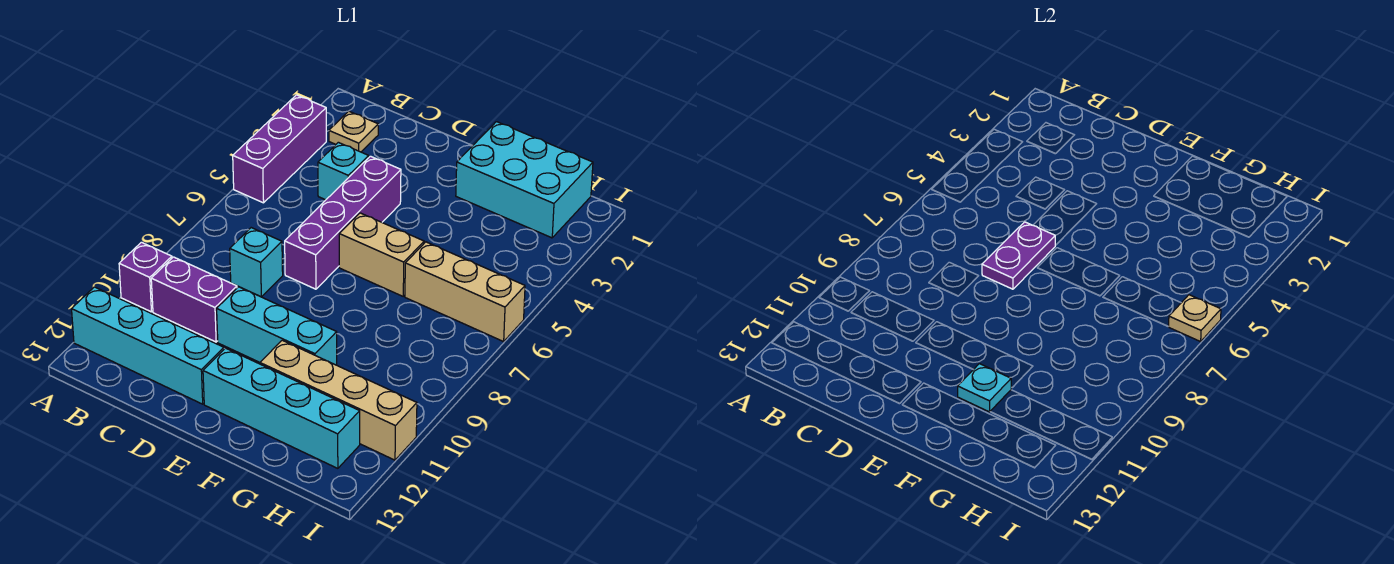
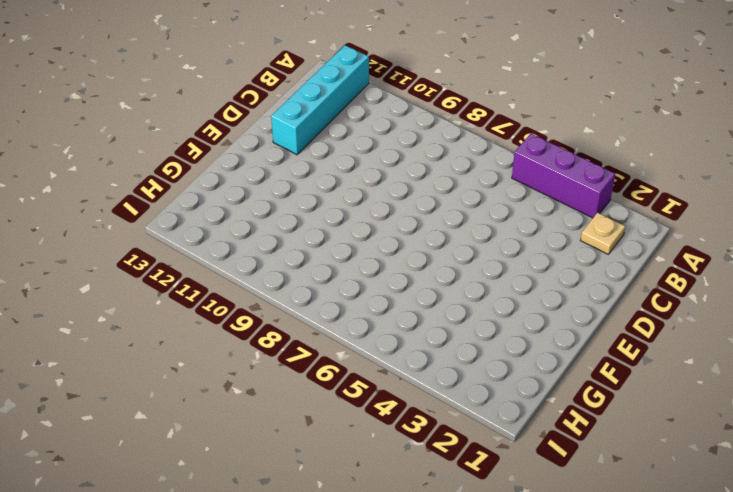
none -> purple brick A10 level 1
none -> purple brick B10:C10 level 1
none -> cyan brick C4 level 1

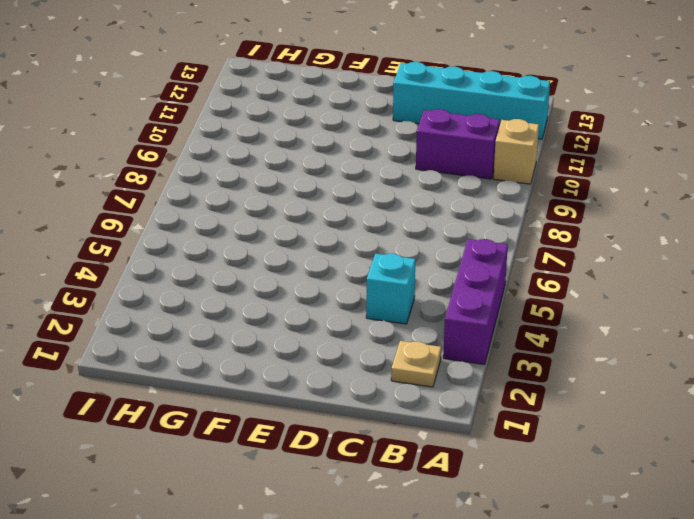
tan brick A10 level 1 -> purple brick A10 level 1
none -> cyan brick C8 level 1
none -> purple brick D4:D7 level 1
none -> cyan brick D10:F10 level 1

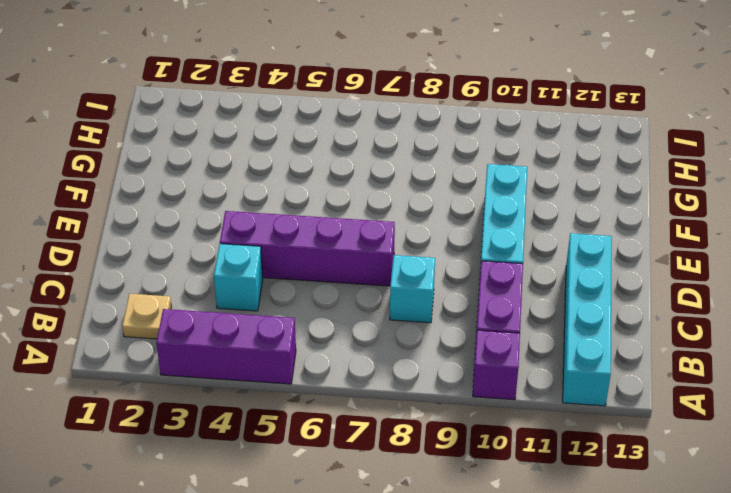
none -> tan brick E6:F6 level 1
none -> cyan brick E12:H12 level 1
none -> cyan brick F1:H2 level 1

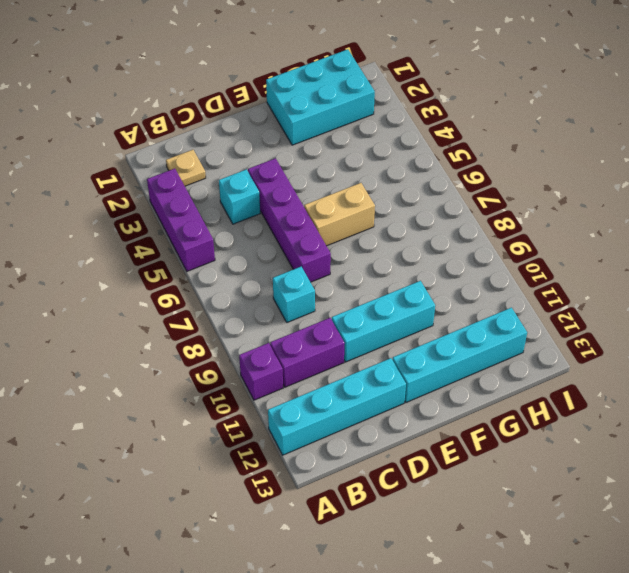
none -> tan brick F11:I11 level 1
none -> tan brick G6:I6 level 1
none -> purple plate D6:D7 level 2

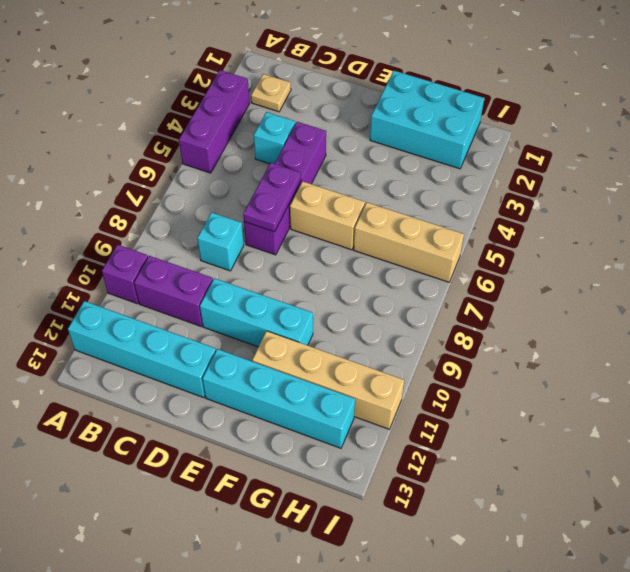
none -> cyan plate F11 level 2
none -> tan plate I6 level 2

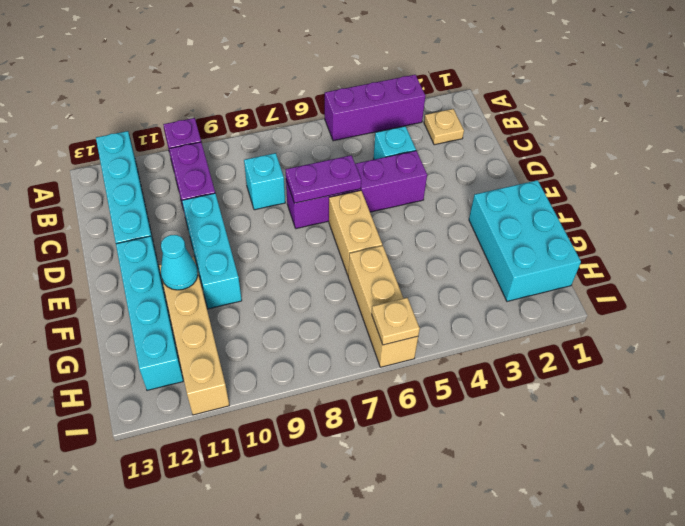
cyan cone F11 level 2 -> cyan plate F11 level 2

